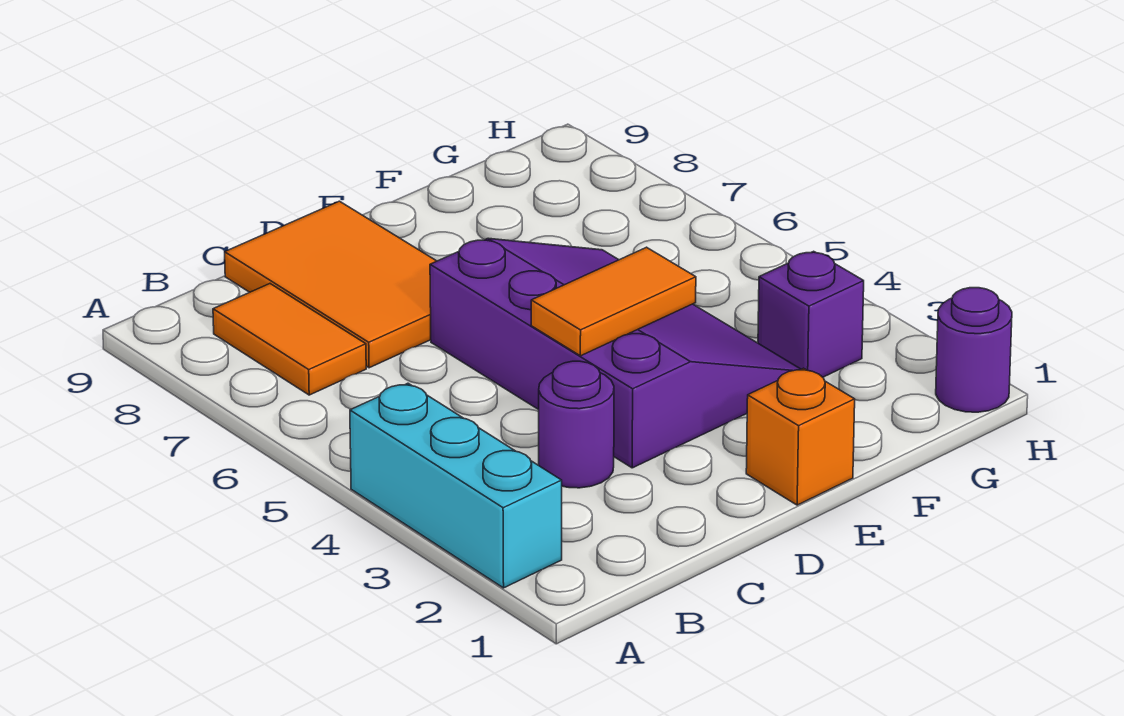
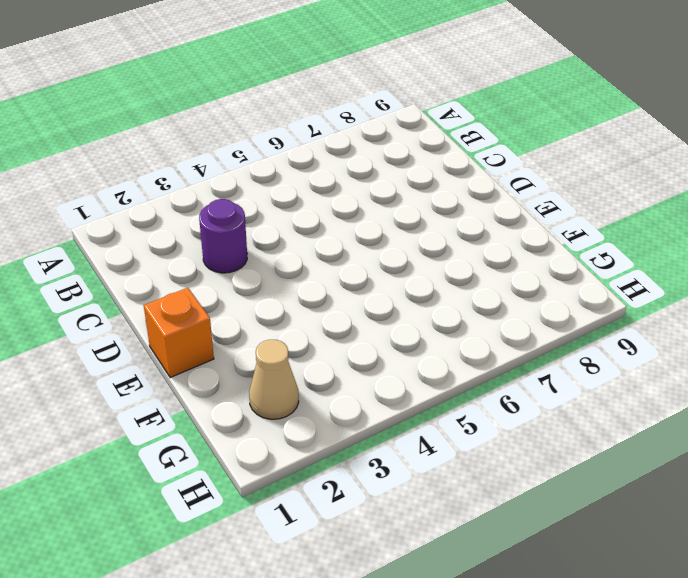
tan cone G2 level 1 -> none
none -> cyan brick A2:A4 level 1
none -> orange tile B7:B8 level 1

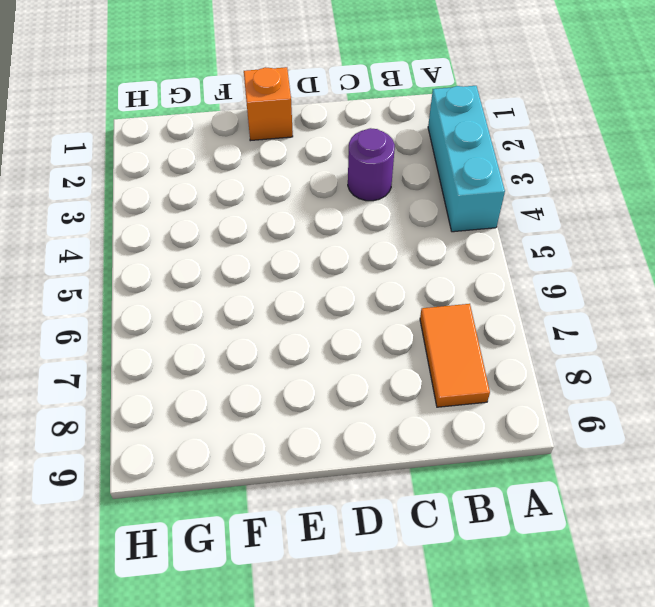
none -> orange tile C7:D9 level 1
none -> purple slope D3:F6 level 1 top D

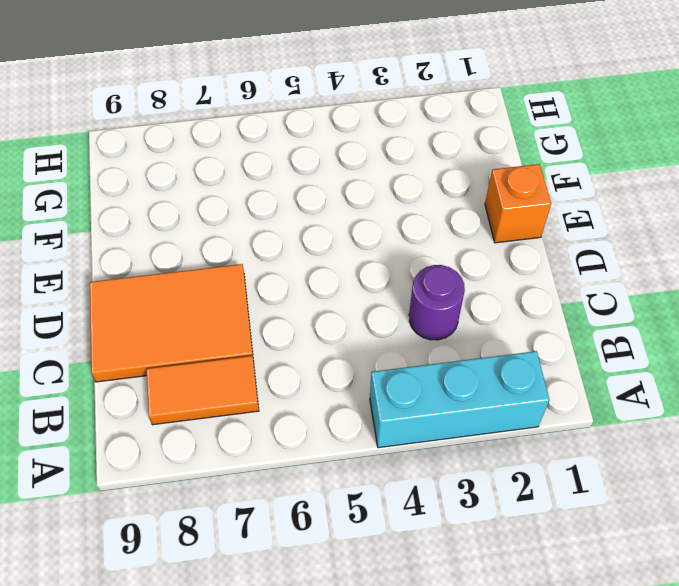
none -> purple slope D3:F6 level 1 top D
none -> purple brick G3 level 1

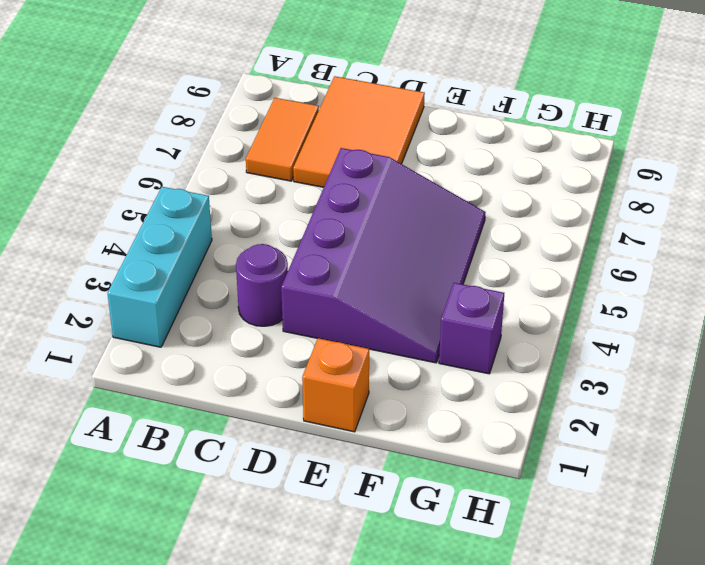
none -> purple round brick H1 level 1
none -> orange tile D4:E4 level 2

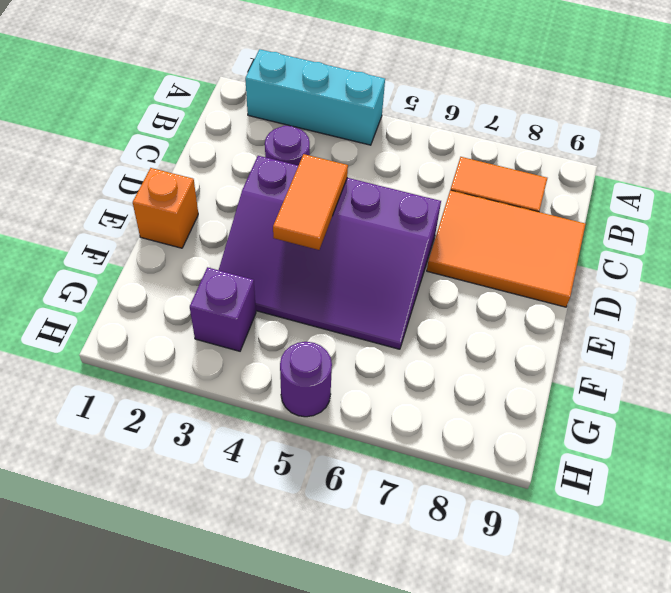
purple round brick H5 level 1 -> purple round brick H1 level 1

